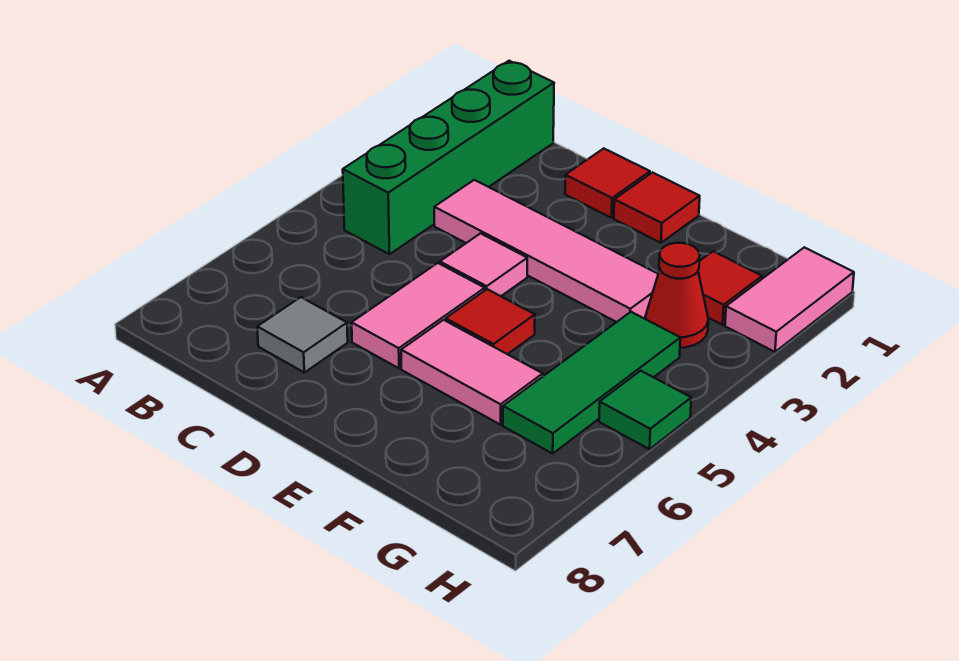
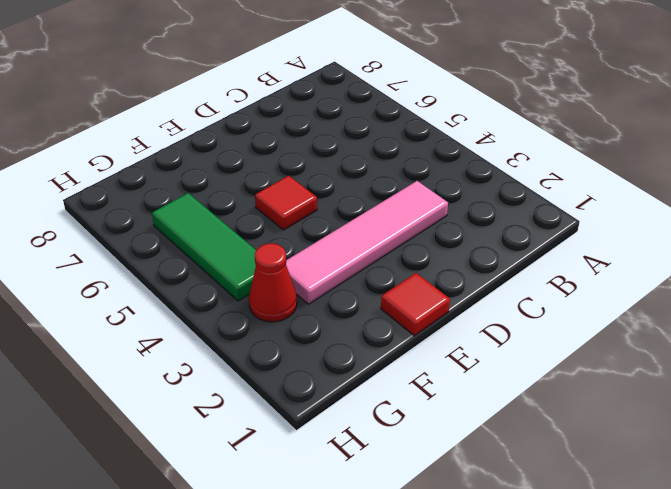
none -> green brick B1:B4 level 1
none -> grey tile C7 level 1
none -> red tile D1 level 1

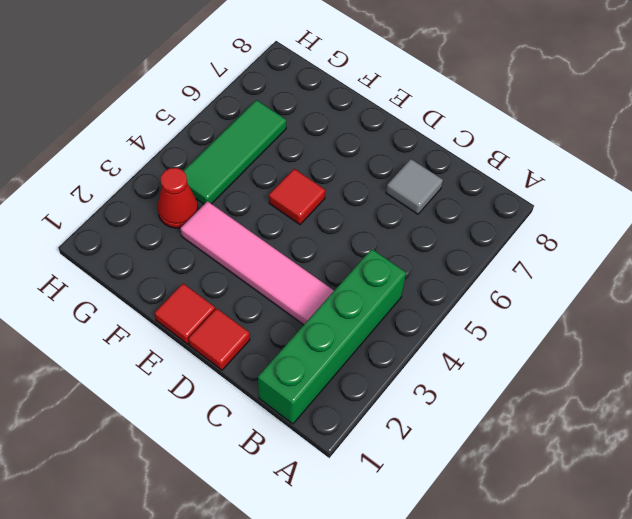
none -> pink tile D4 level 1
none -> pink tile D5:D6 level 1
none -> pink tile E6:F6 level 1

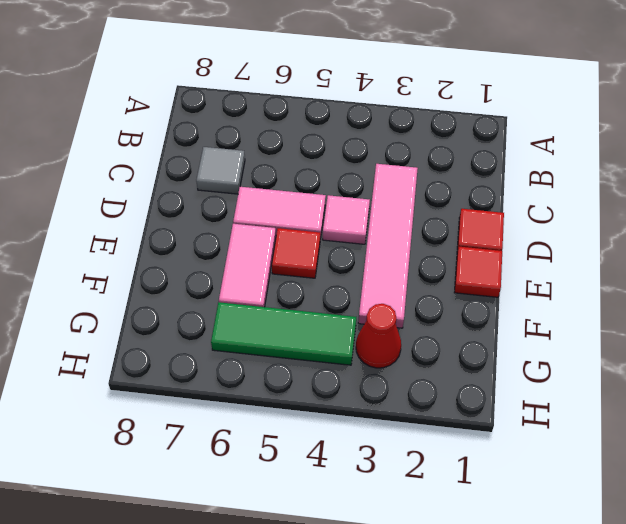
none -> green brick B1:B4 level 1
none -> red tile G2 level 1
none -> pink tile H1:H2 level 1

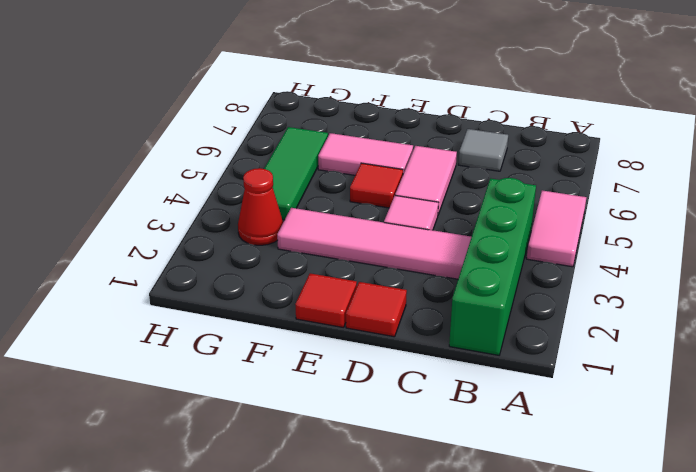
pink tile A4:A5 level 1 -> pink tile H1:H2 level 1
none -> red tile G2 level 1
none -> green tile H5 level 1

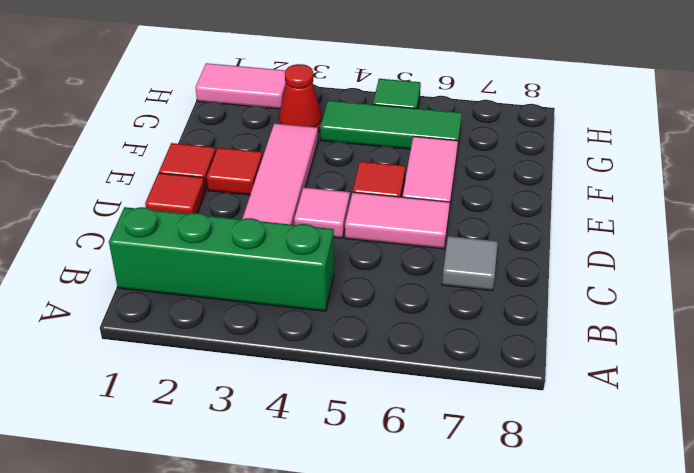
red tile E2 level 1 -> red tile G2 level 1

